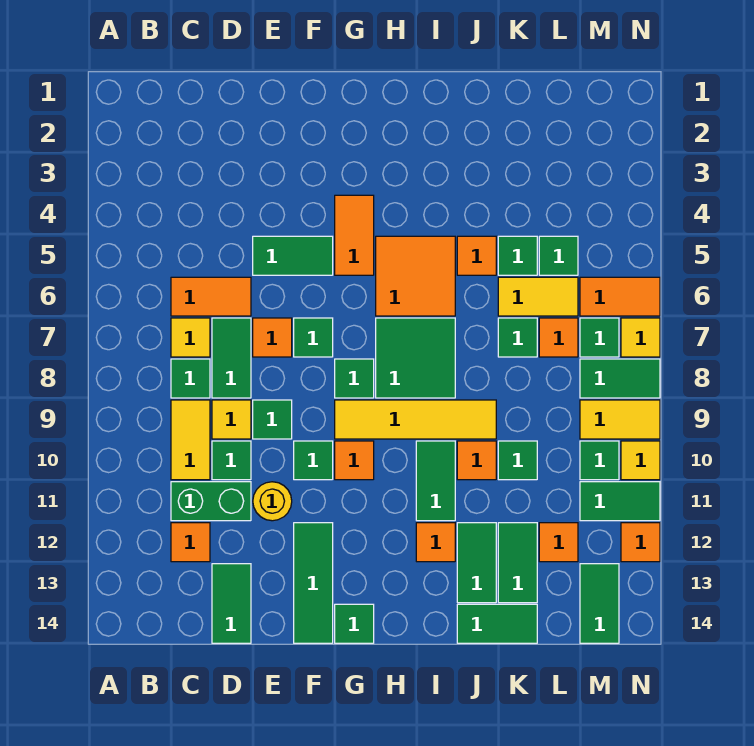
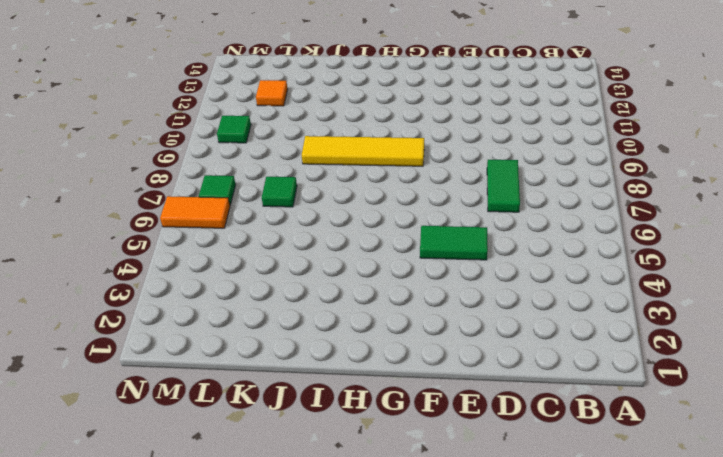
none -> orange tile C6:D6 level 1
none -> yellow tile C7 level 1
none -> green tile C8 level 1
none -> yellow tile C9:C10 level 1

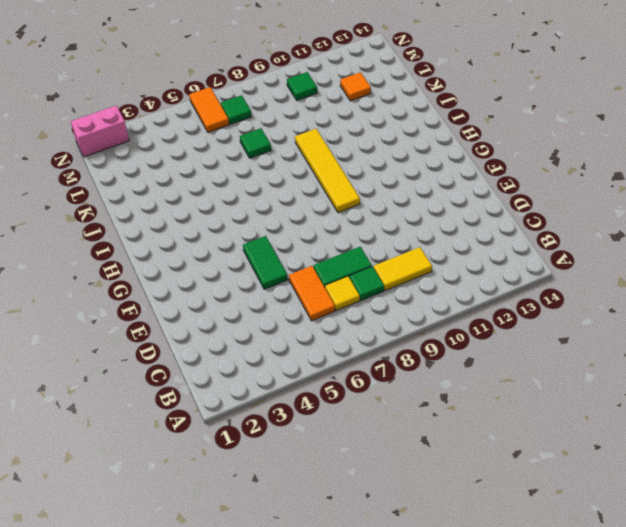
pink brick N1:N2 level 1 -> none
none -> green brick C11:D11 level 1
none -> orange tile C12 level 1
none -> yellow tile D9 level 1
none -> green tile D10 level 1

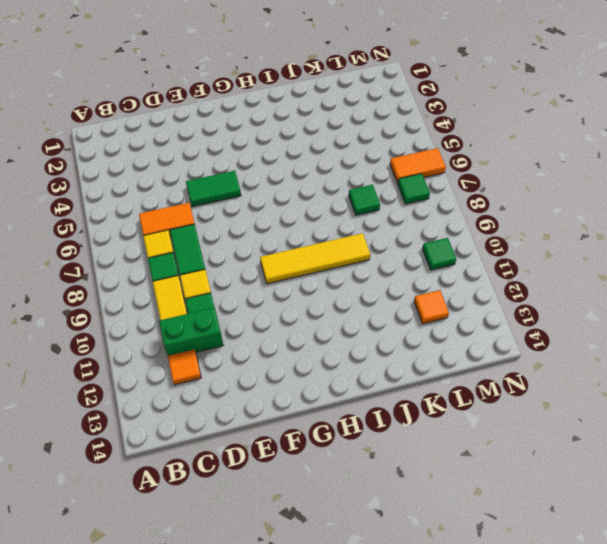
none -> green tile D13:D14 level 1
none -> orange tile E7 level 1
none -> green tile E9 level 1
none -> yellow round brick E11 level 1

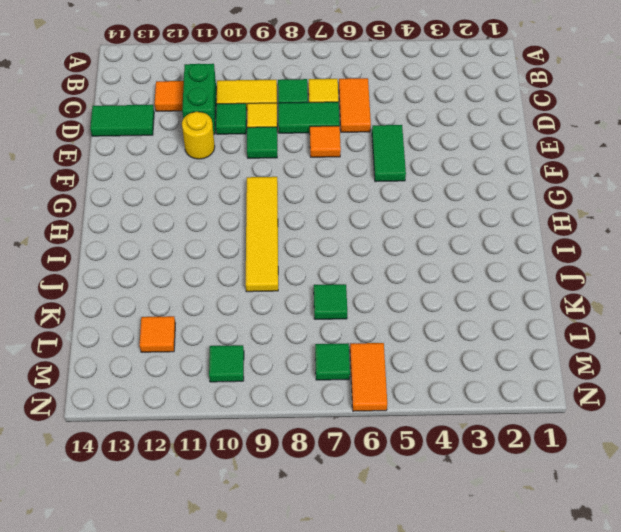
none -> green tile F7 level 1
none -> green tile F10 level 1
none -> green tile F12:F14 level 1
none -> orange tile G4:G5 level 1

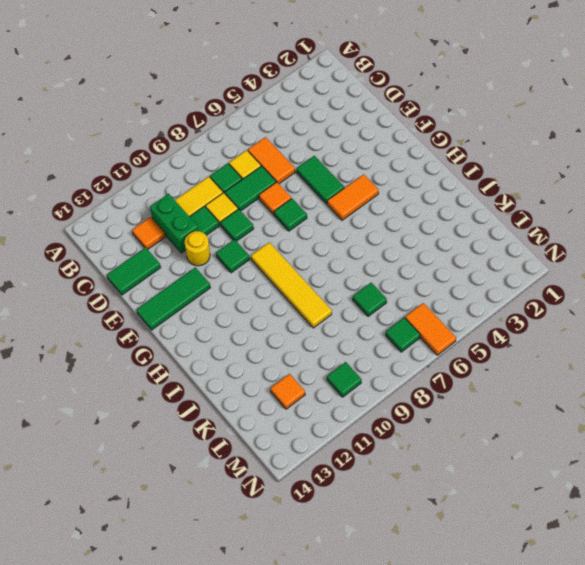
none -> green tile G8 level 1
none -> orange tile G10 level 1
none -> green tile G14 level 1
none -> orange tile H5:I6 level 1

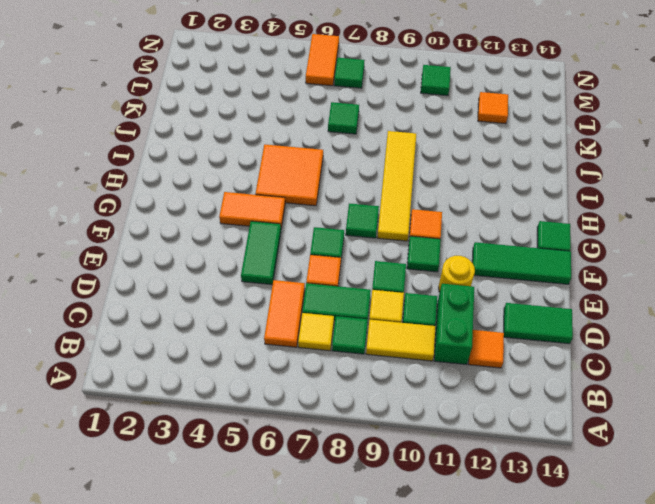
none -> green tile H7:I8 level 1
none -> green tile I10:I11 level 1
none -> orange tile I12 level 1
none -> orange tile J5 level 1

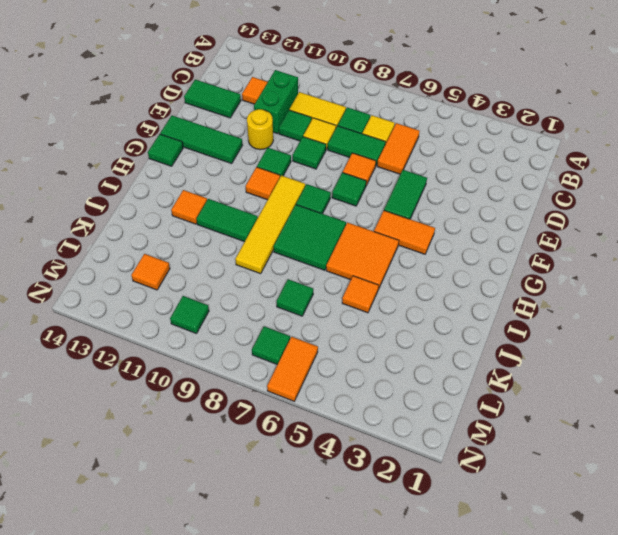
none -> orange tile J10 level 1
none -> green tile J12:J13 level 1
none -> green tile J14:K14 level 1
none -> green tile K5 level 1

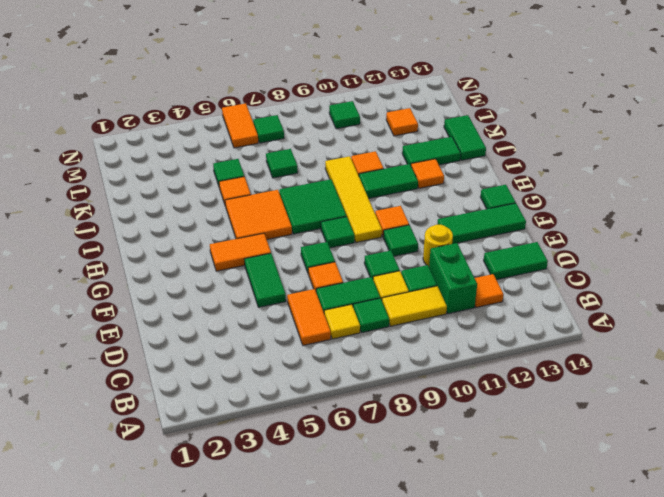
none -> yellow tile K6:L6 level 1
none -> green tile K10 level 1
none -> green tile K12:K13 level 1
none -> green tile L5 level 1

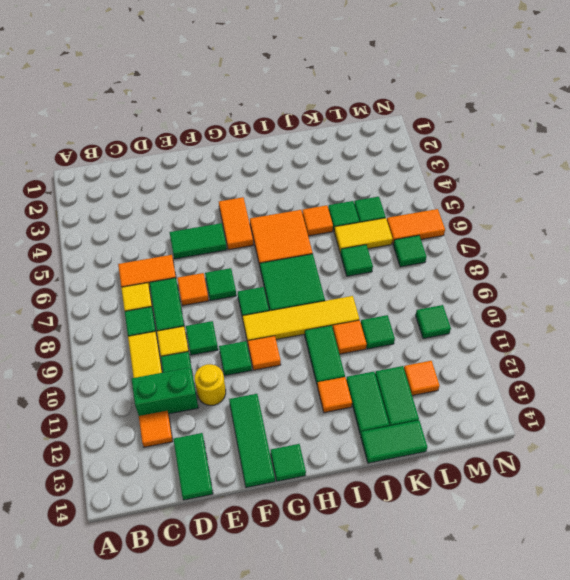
none -> orange tile L7 level 1
none -> green tile M8:N8 level 1
none -> yellow tile M9:N9 level 1
none -> green tile M11:N11 level 1

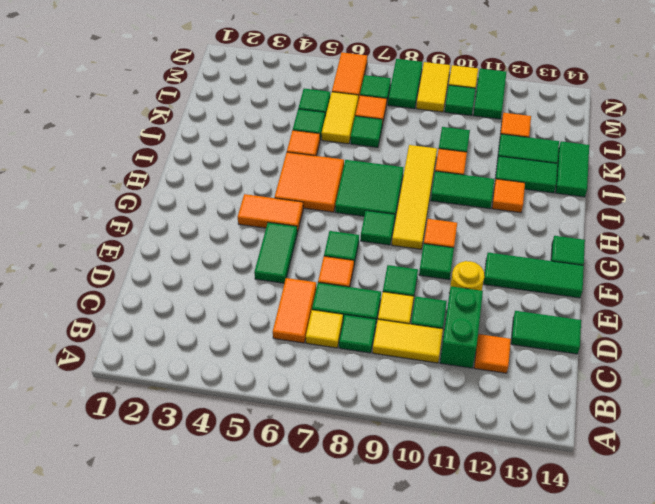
none -> green tile M13:M14 level 1
none -> yellow tile N7 level 1
none -> orange tile N12 level 1

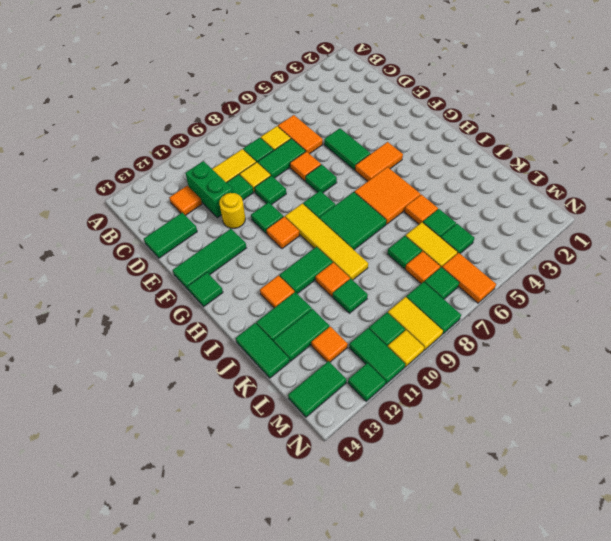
green tile N12 level 1 -> orange tile N12 level 1
none -> yellow tile N7 level 1

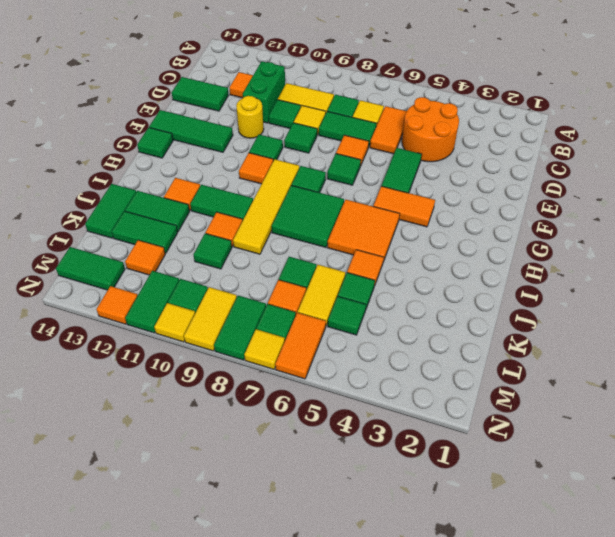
orange round brick C4:D5 level 1 -> none

